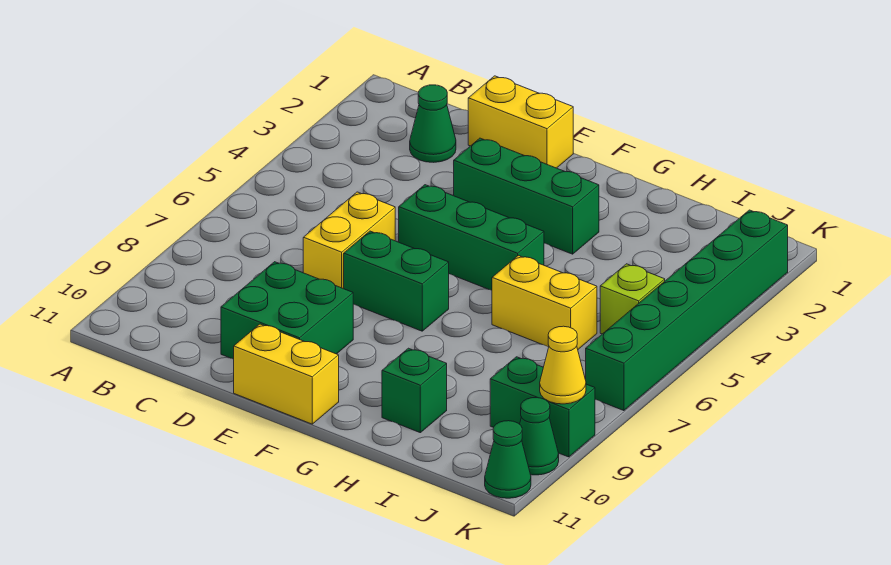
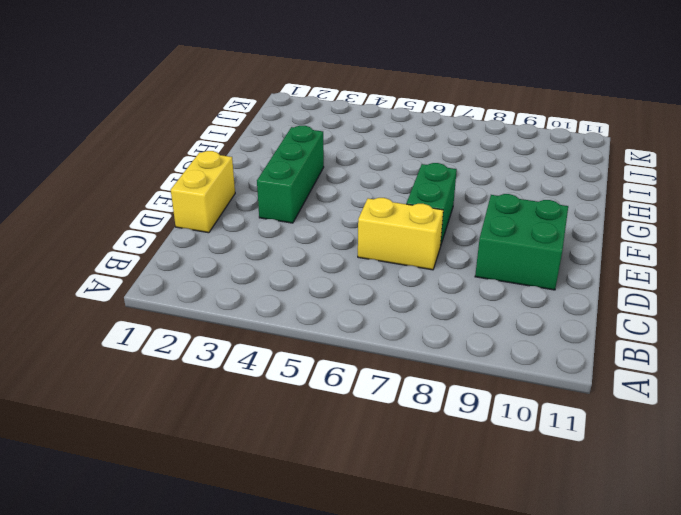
none -> green cone C2 level 1
none -> green brick E5:G5 level 1
none -> yellow brick E11:F11 level 1

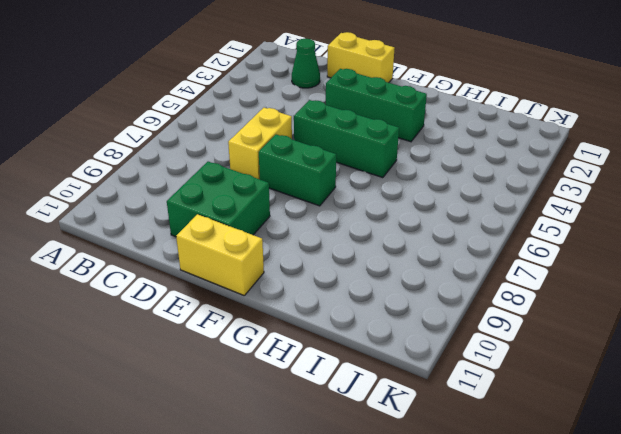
none -> yellow brick H6:I6 level 1
none -> green brick H10 level 1
none -> lime brick J5 level 1

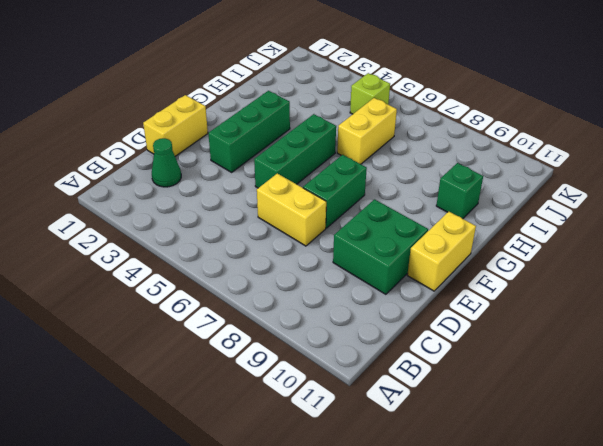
none -> green brick J9:K9 level 1
none -> green brick K2:K7 level 1
none -> green cone K10 level 1

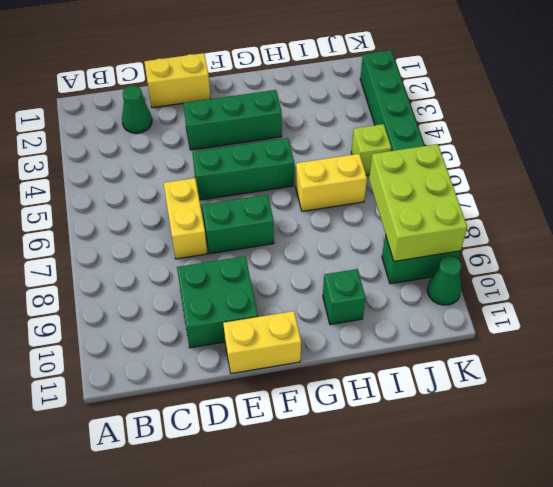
lime brick J7:K9 level 2 -> yellow cone K9 level 2
none -> green cone K11 level 1

